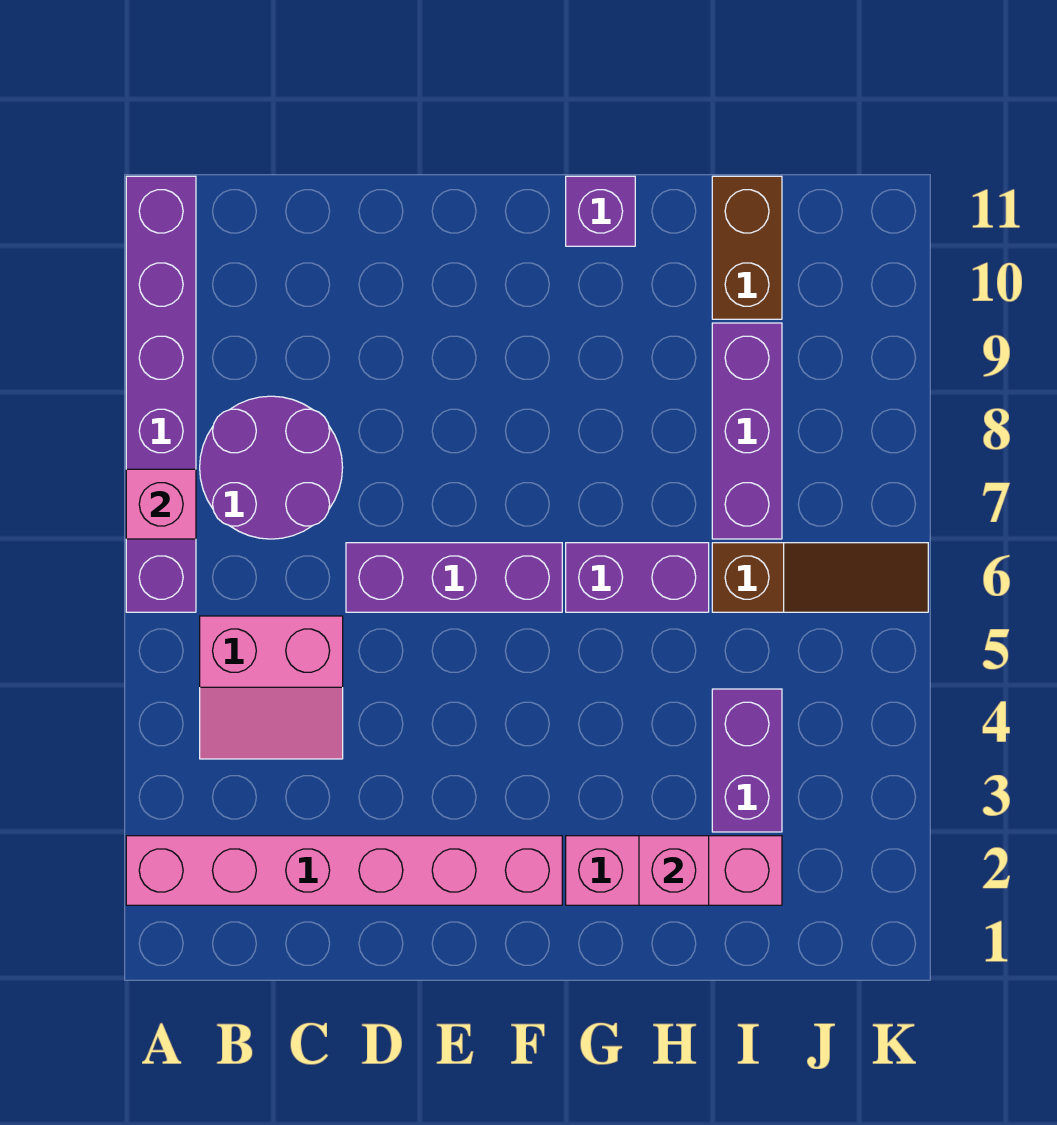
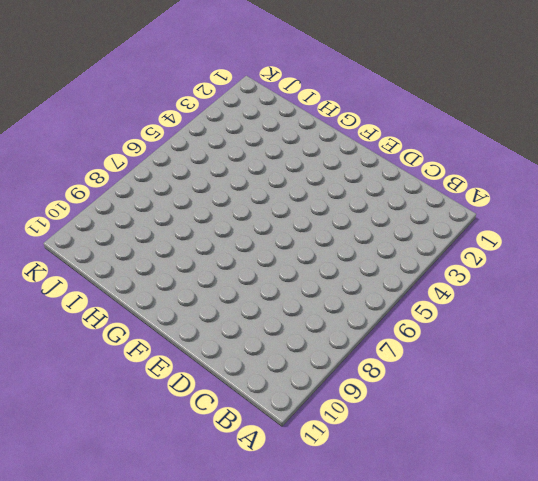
none -> pink brick A2:F2 level 1
none -> purple brick A6:A11 level 1
none -> pink slope B4:C5 level 1 top 5

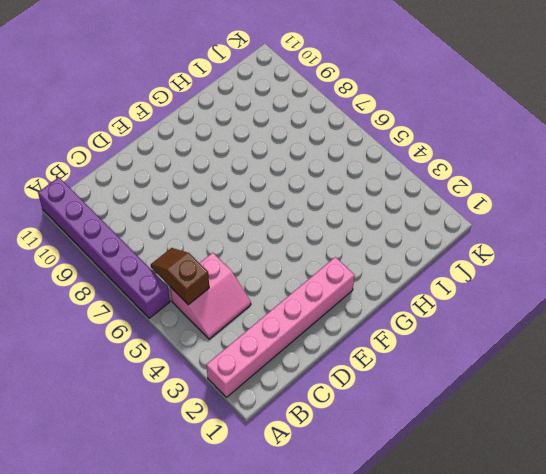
brown slope B5:B6 level 2 top 5 -> none
none -> purple round brick B7:C8 level 1
none -> purple brick D6:F6 level 1
none -> pink brick G2:I2 level 1

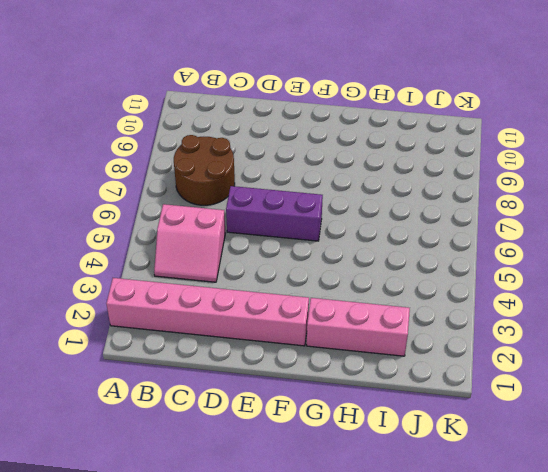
brown round brick B7:C8 level 1 -> purple round brick B7:C8 level 1
none -> purple brick A6:A11 level 1
none -> purple brick G6:H6 level 1
none -> purple brick G11 level 1

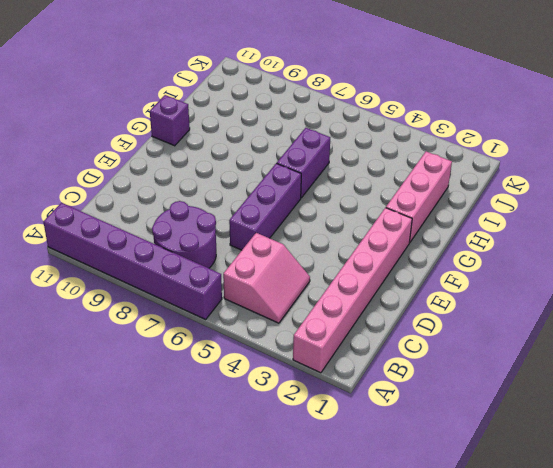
none -> purple brick I3:I4 level 1
none -> brown slope I6:K6 level 1 top I
none -> purple brick I7:I9 level 1

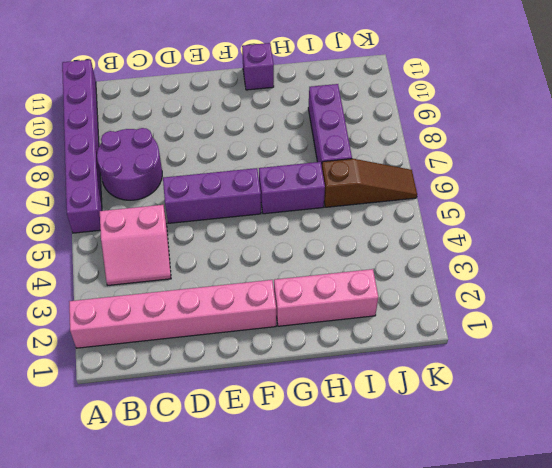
none -> purple brick I3:I4 level 1
none -> brown brick I10:I11 level 1
none -> pink brick A7 level 2

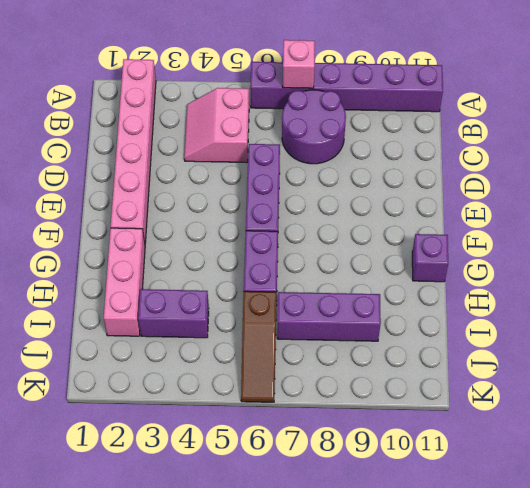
none -> brown brick I10:I11 level 1
none -> pink brick H2 level 2

